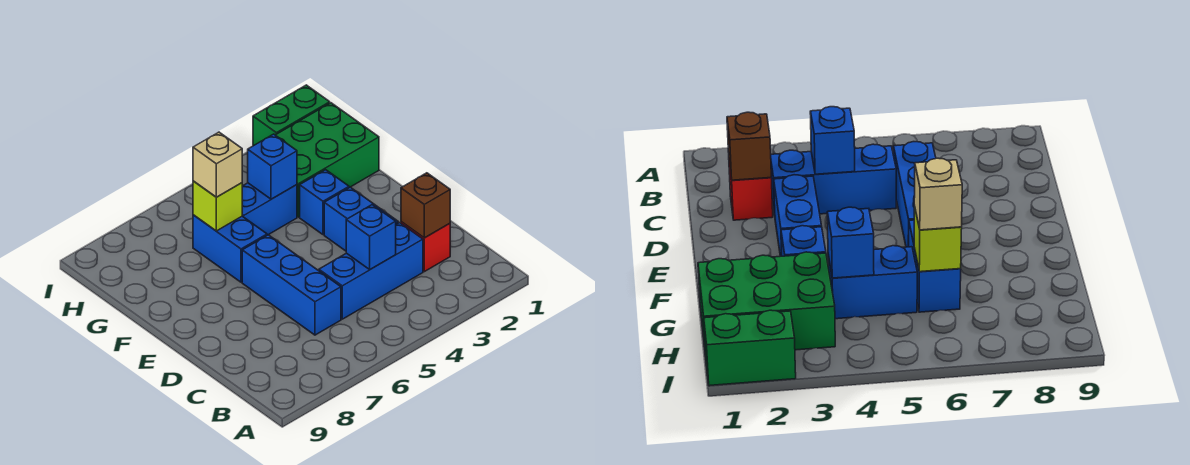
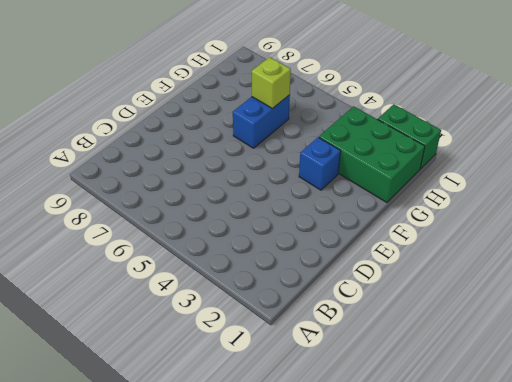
none -> red brick C2 level 1
none -> blue brick C3:C5 level 1
none -> blue brick C6:E6 level 1

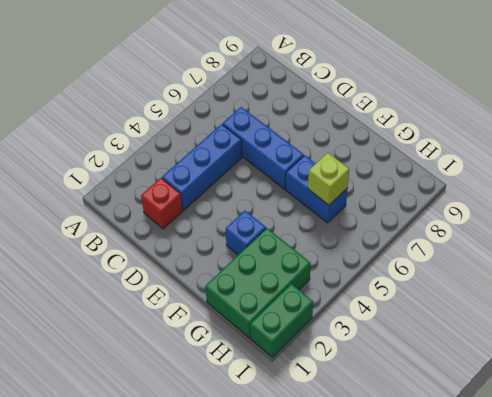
none -> blue brick D3:E3 level 1
none -> blue brick G4:G5 level 1
none -> brown brick C2 level 2

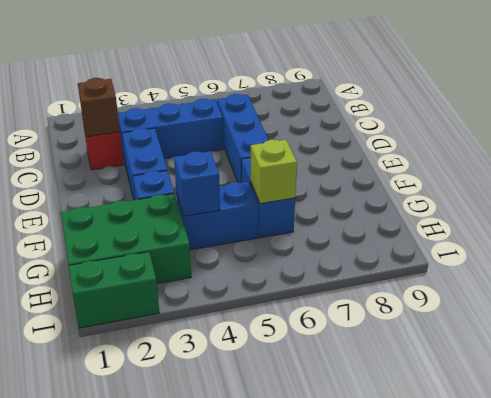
none -> blue brick C4 level 2
none -> tan brick G6 level 3

